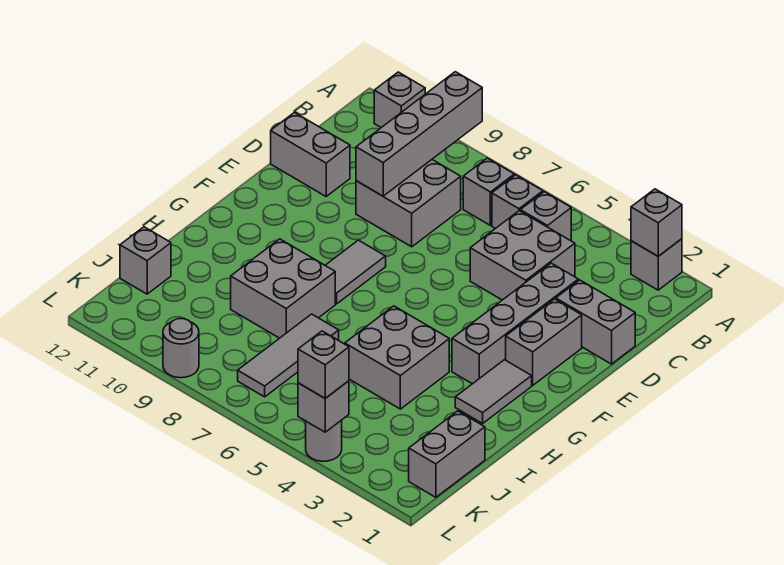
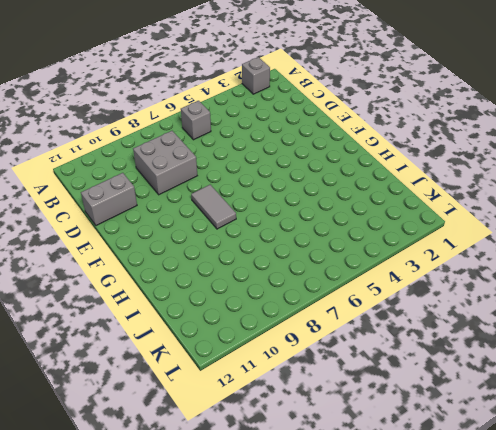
none -> grey brick A11 level 1
none -> grey brick B5 level 1
none -> grey brick B7 level 1

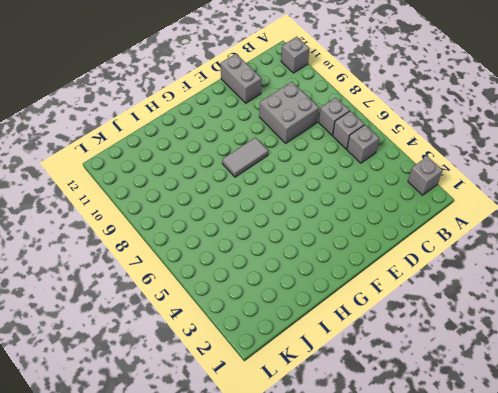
none -> grey brick C4:D5 level 1
none -> grey brick D1:D2 level 1
none -> grey brick D3:G3 level 1

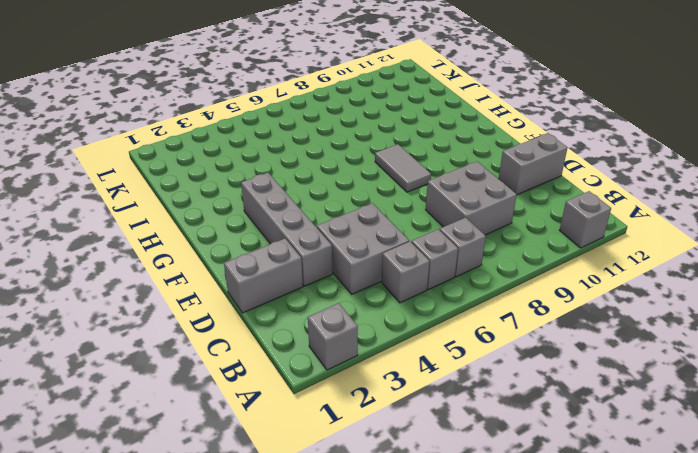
none -> grey brick E2:F2 level 1
none -> grey tile G2:H2 level 1
none -> grey brick H4:I5 level 1

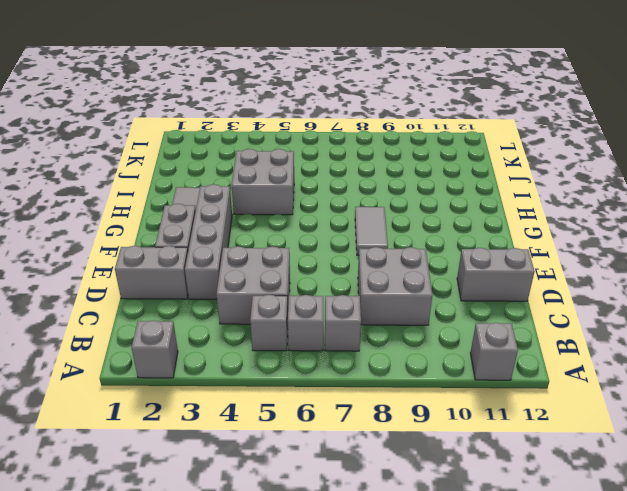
none -> grey brick H8:I9 level 1
none -> grey tile I7:K7 level 1
none -> grey brick J1:K1 level 1

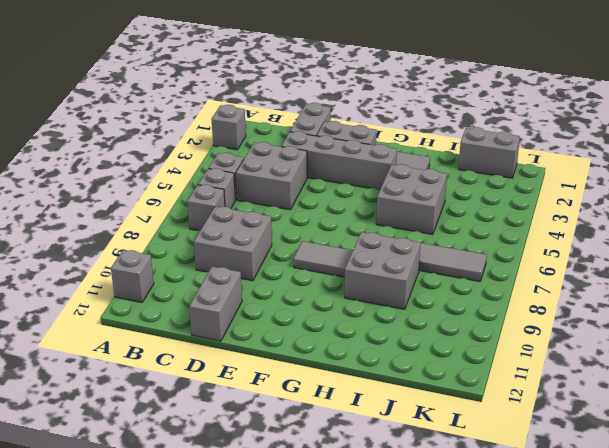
none -> grey brick J12 level 1
none -> grey round brick L4 level 1
none -> grey round brick L9 level 1

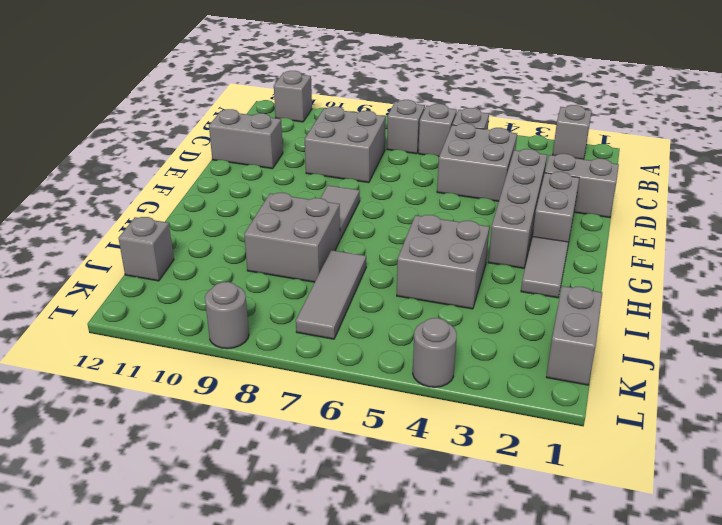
none -> grey brick A2 level 2
none -> grey brick A9:D9 level 2
none -> grey brick L4 level 2

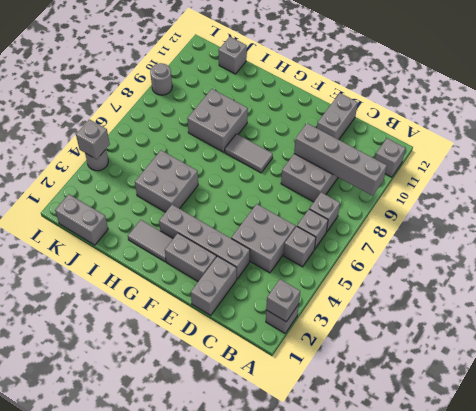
none -> grey tile I7:K7 level 1
none -> grey brick L4 level 3

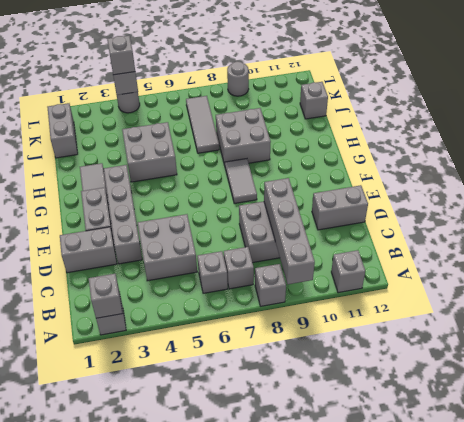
grey brick A8 level 1 -> grey brick B5 level 1

